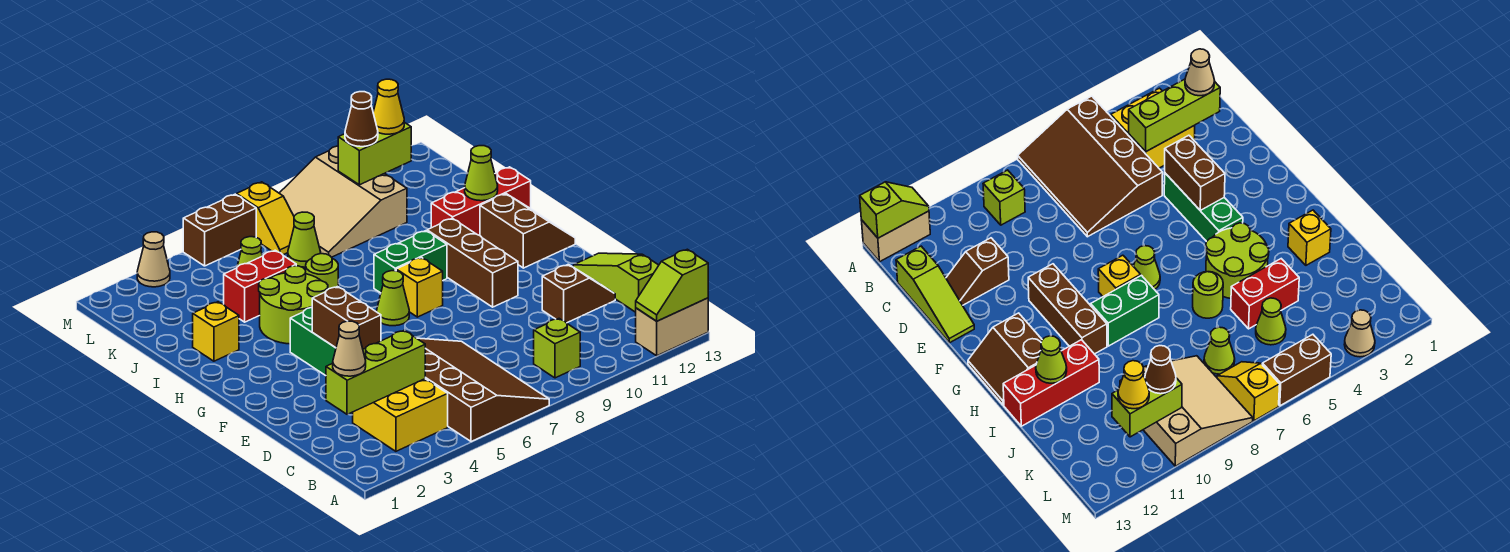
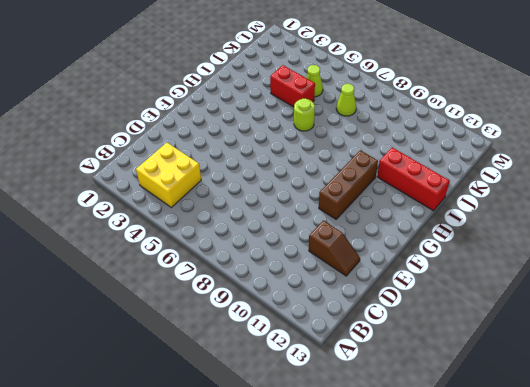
none -> brown slope A5:D7 level 1 top 5
none -> tan brick A12:A13 level 1
none -> lime brick B9 level 1
none -> lime slope C13:E13 level 1 top C

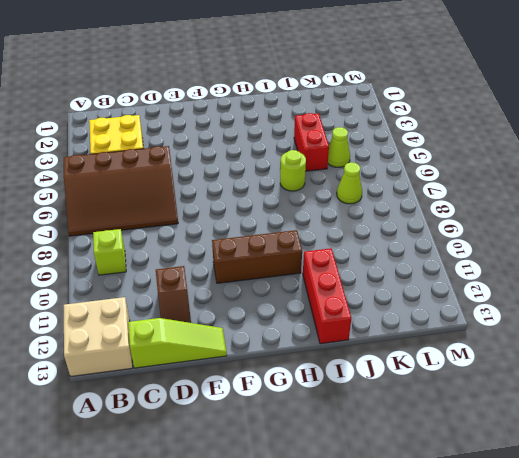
tan brick A12:B13 level 1 -> tan brick A12:A13 level 1
none -> green brick E4:G4 level 1
none -> lime cone G7 level 1
none -> yellow brick G8 level 1
none -> brown slope G12:H13 level 1 top 12

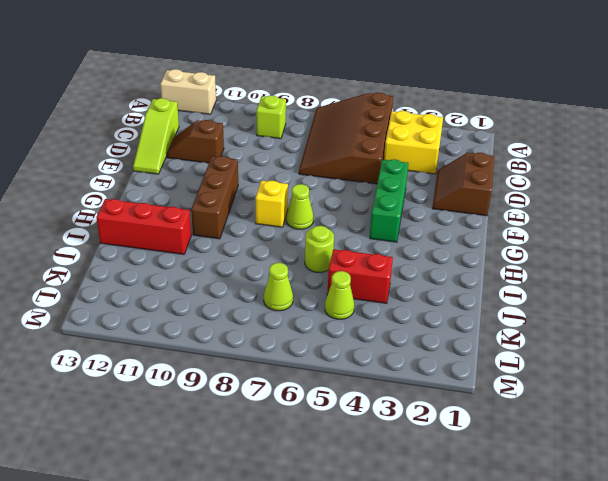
brown slope D1:E2 level 1 top 1 -> brown slope G12:H13 level 1 top 12
none -> lime round brick H4:I5 level 1
none -> green brick H8:H9 level 1
none -> yellow brick I2 level 1
none -> tan slope K8:M10 level 1 top 10

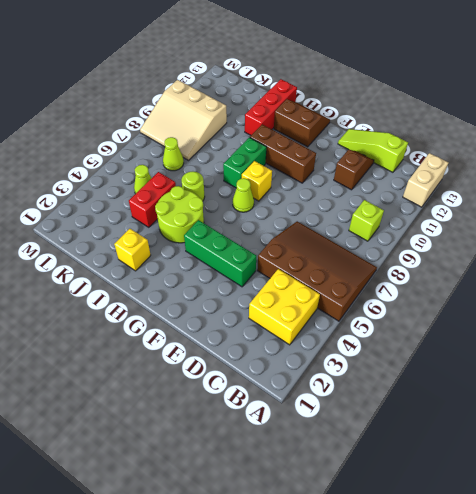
none -> yellow slope L7:M7 level 1 top M
none -> tan cone M3 level 1
none -> brown brick M5:M6 level 1
none -> lime slope A12:A13 level 2 top 13

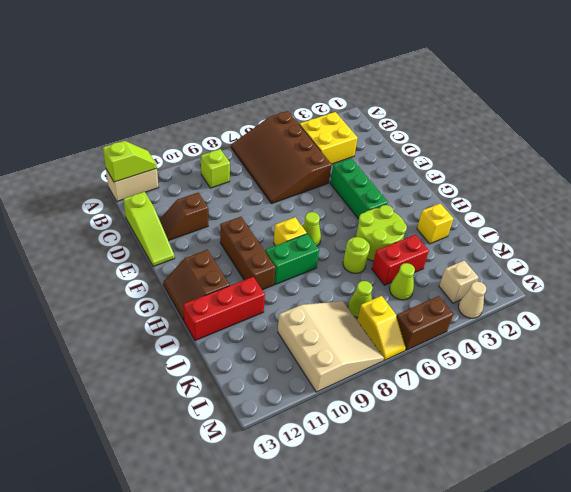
tan brick L3 level 1 -> none
yellow slope L7:M7 level 1 top L -> yellow slope L7:M7 level 1 top M
none -> lime brick C2:C4 level 2
none -> brown brick E4:F4 level 2
none -> lime cone I12 level 2
none -> lime brick L10:L11 level 2

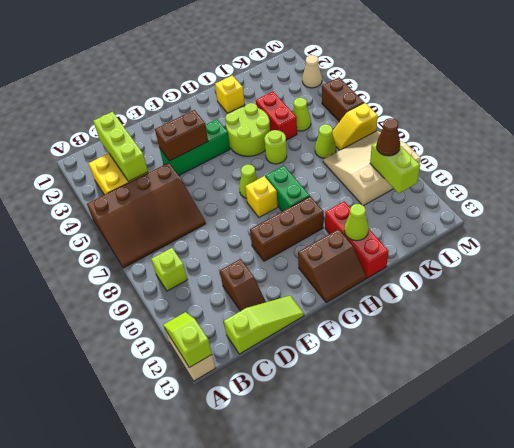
none -> tan cone C2 level 3
none -> yellow cone L11 level 3

